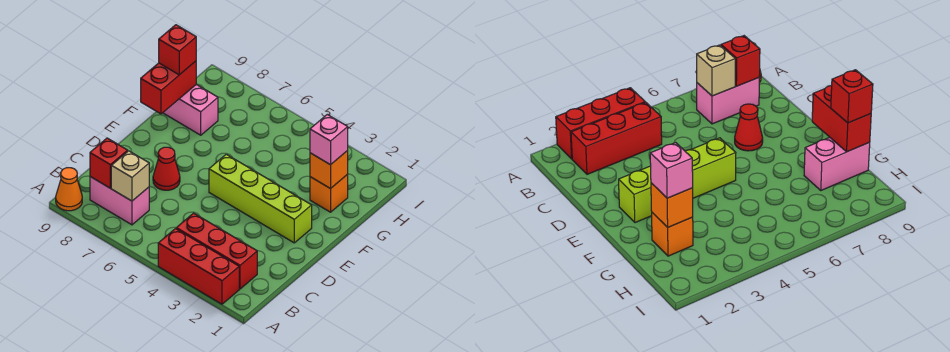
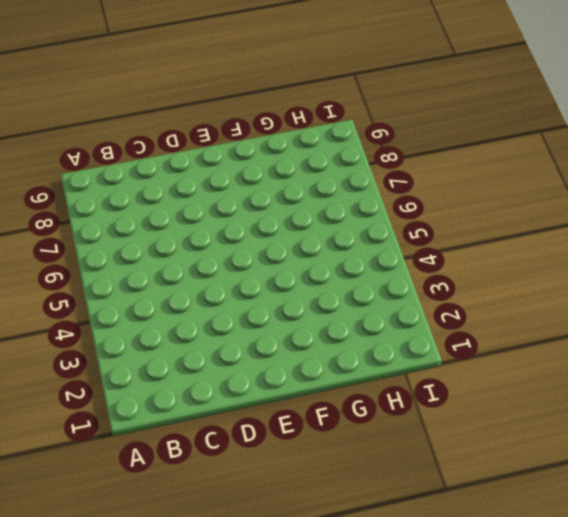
none -> red brick A2:A4 level 1
none -> orange cone A9 level 1
none -> red brick B2:B4 level 1

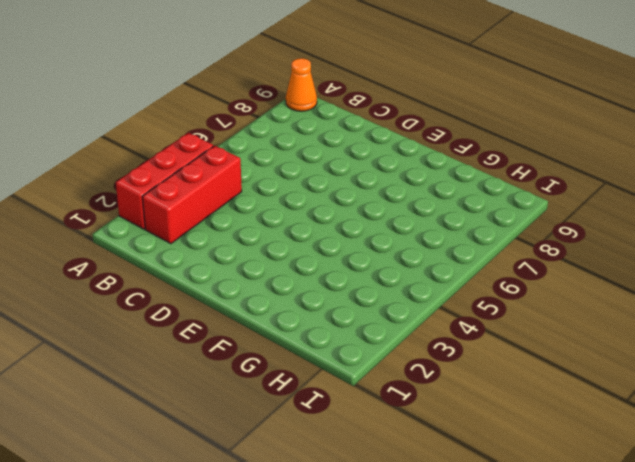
none -> pink brick B7:B8 level 1
none -> red cone D7 level 1
none -> lime brick E2:E5 level 1

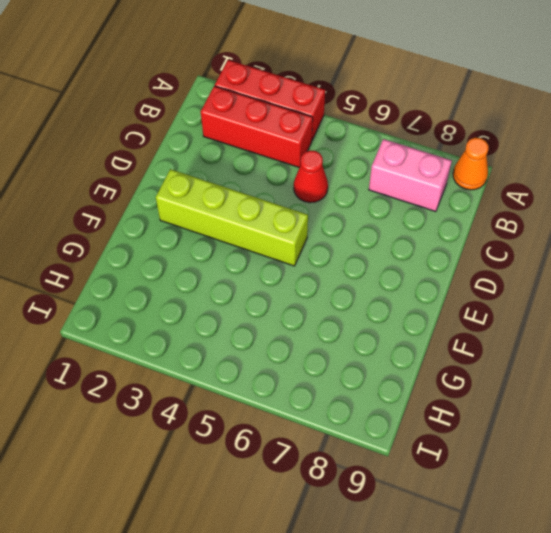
red cone C5 level 1 -> red cone D7 level 1
none -> orange brick G2 level 1
none -> pink brick G8:G9 level 1
none -> tan brick B7 level 2

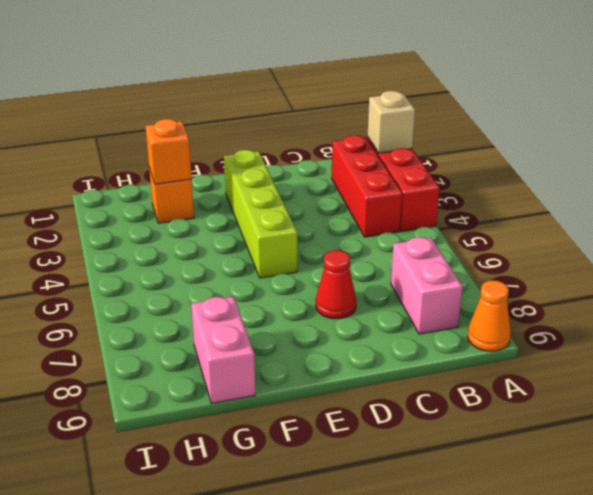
tan brick A2 level 2 -> tan brick B7 level 2
none -> red brick B8 level 2
none -> red brick F9:G9 level 2
none -> pink brick G2 level 3

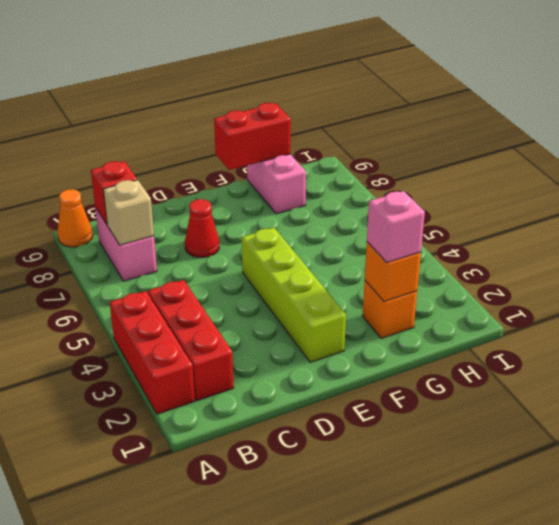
none -> red brick G9 level 3

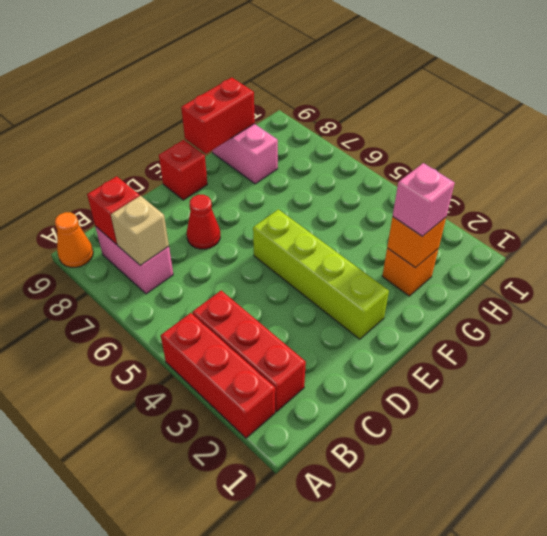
red brick E9 level 1 -> red brick G9 level 3

